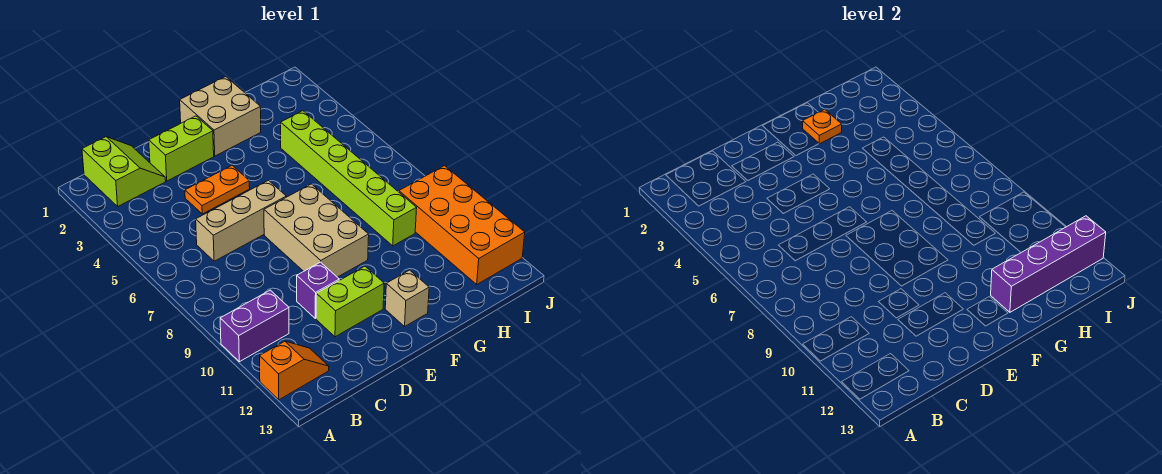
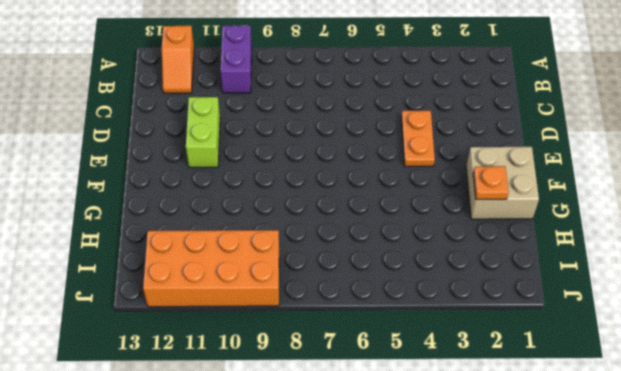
none -> lime slope B1:C2 level 1 top B
none -> tan brick C6:E6 level 1
none -> lime brick D2:E2 level 1

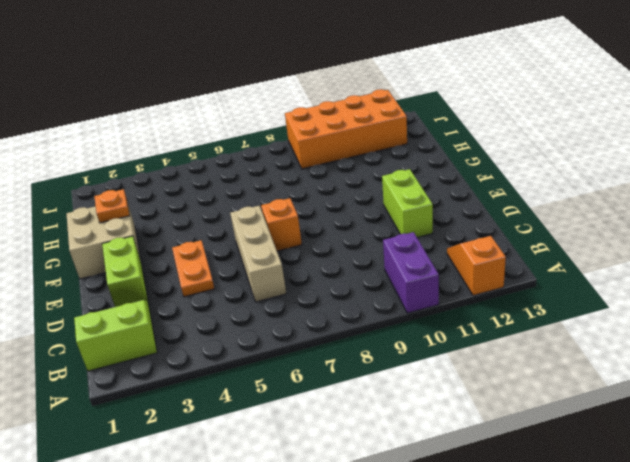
orange brick E7 level 1 -> tan brick E7:F9 level 1
none -> purple brick D10 level 1
none -> tan brick F12 level 1
none -> lime brick H4:H9 level 1

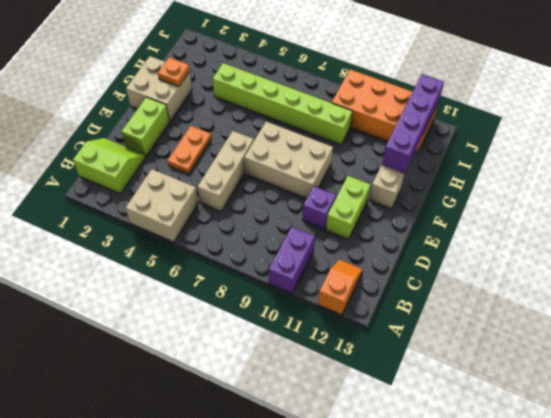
tan brick A4:B5 level 1 -> none

